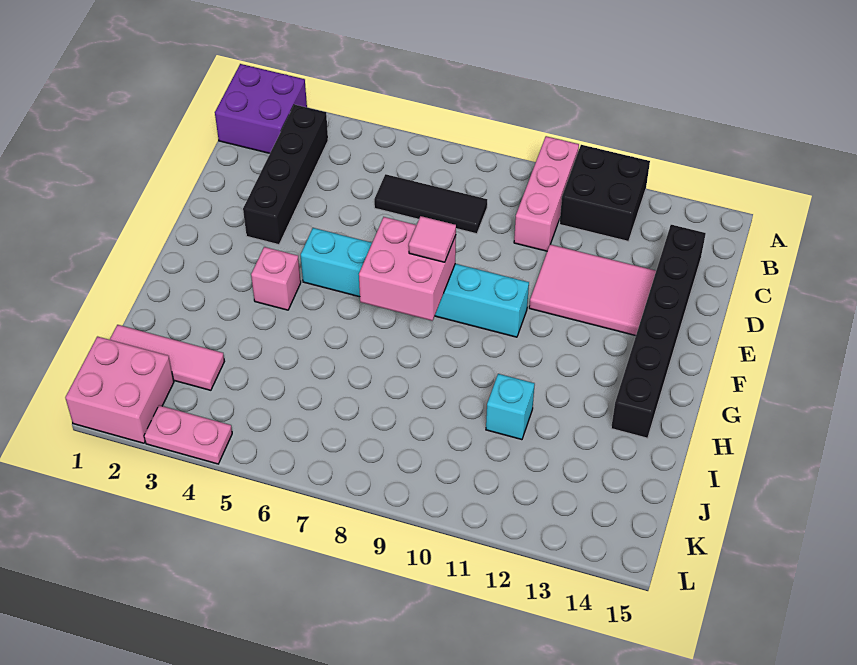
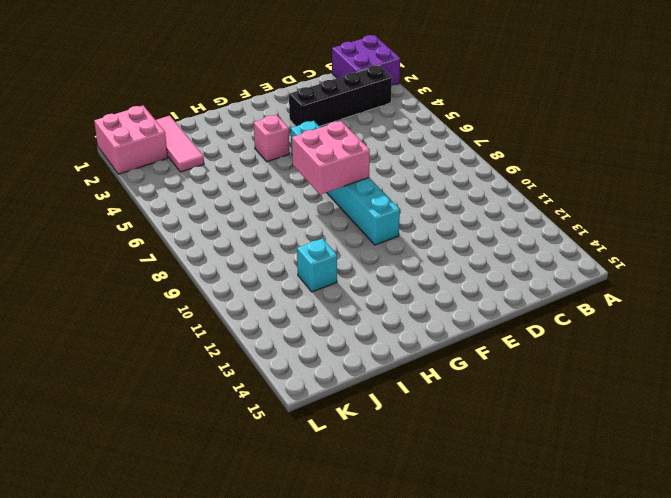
none -> pink brick A10:C10 level 1
none -> black brick A11:B12 level 1
none -> black tile C6:C8 level 1

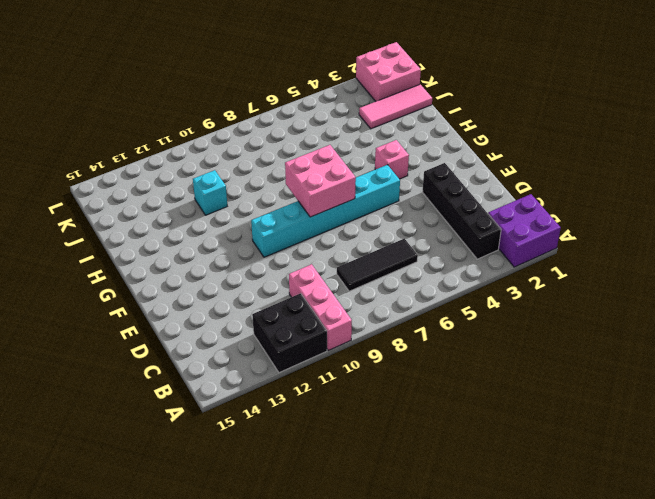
none -> black brick C14:H14 level 1
none -> pink tile D11:E13 level 1
none -> pink plate L3:L4 level 1

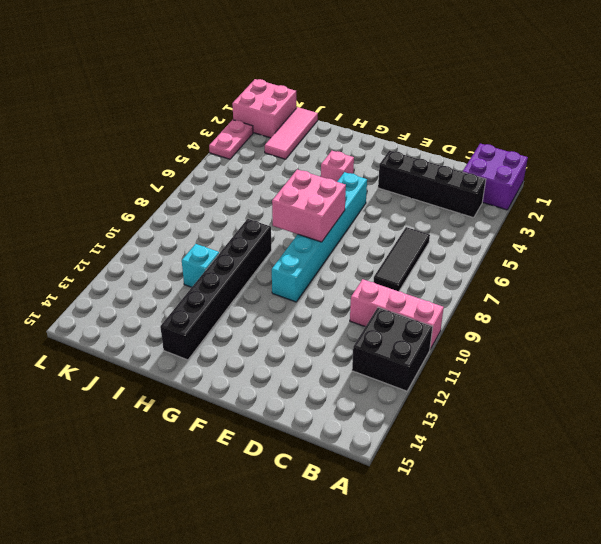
black brick H9:H14 level 1 -> black brick C14:H14 level 1
none -> pink tile D11:E13 level 1
none -> pink tile F8 level 3

